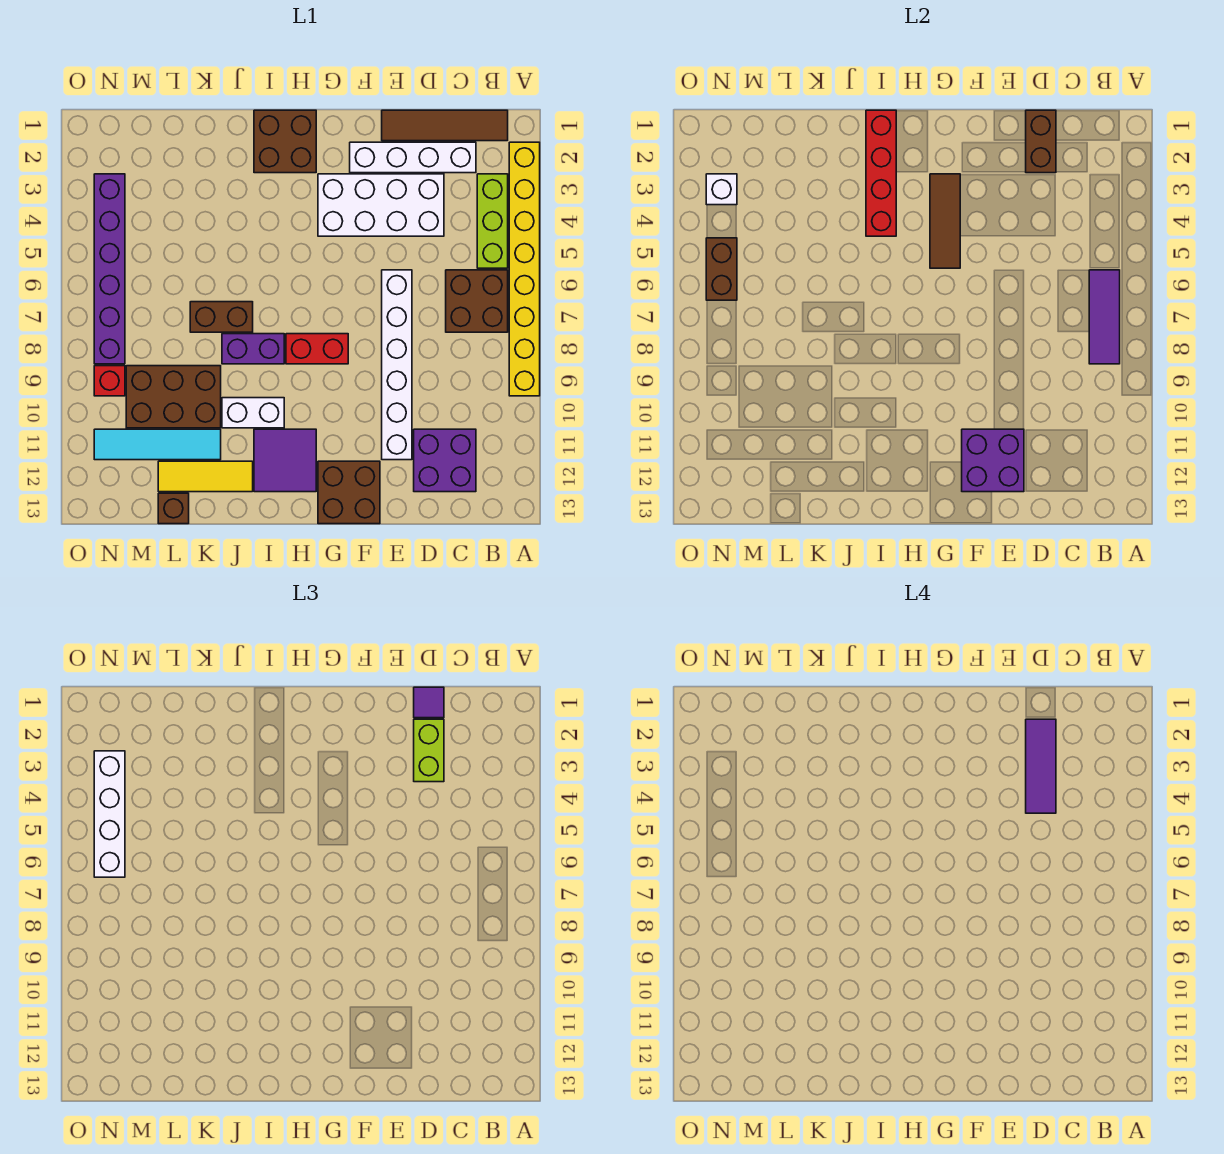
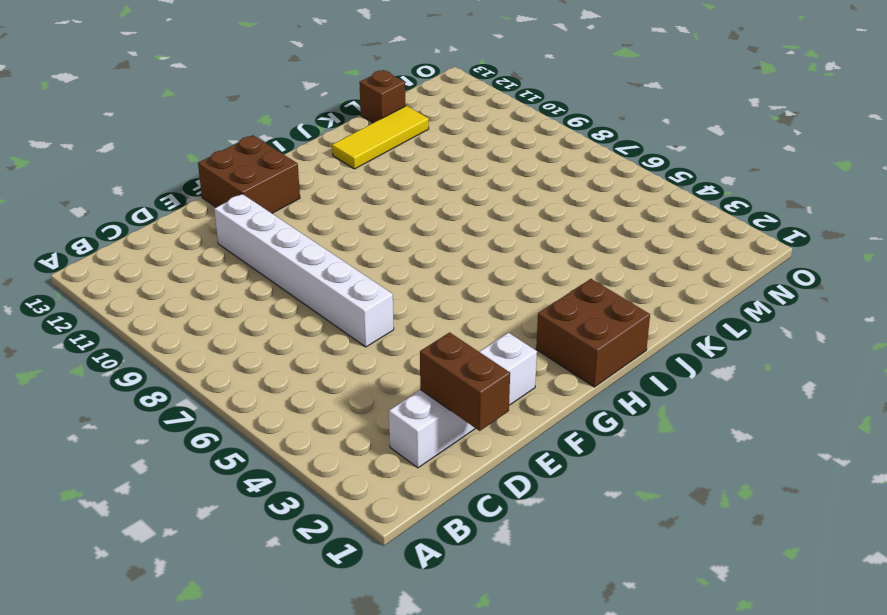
none -> yellow brick A2:A9 level 1
none -> brown tile B1:E1 level 1
none -> lime brick B3:B5 level 1
none -> brown brick B6:C7 level 1

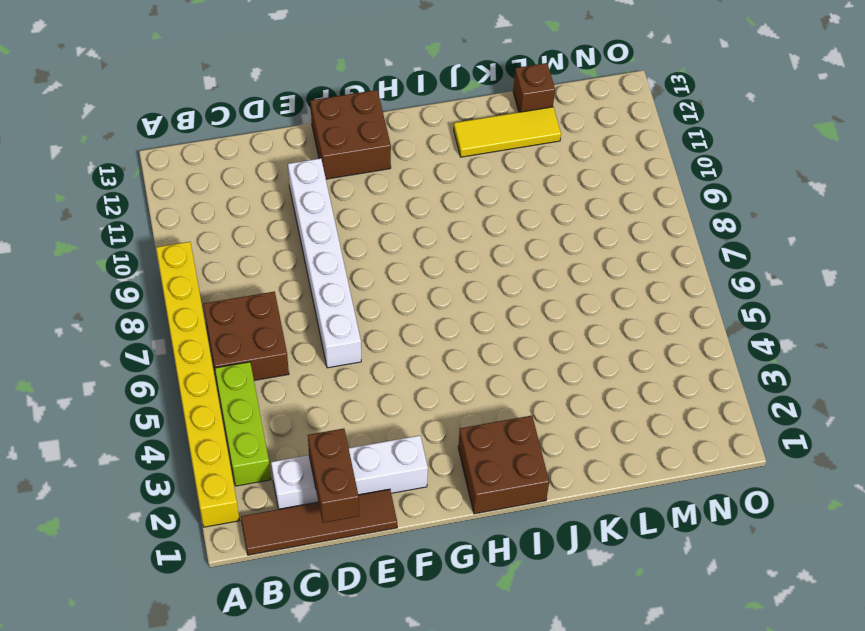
none -> purple brick C11:D12 level 1
none -> white brick D3:G4 level 1
none -> red brick G8:H8 level 1
none -> purple tile H11:I12 level 1

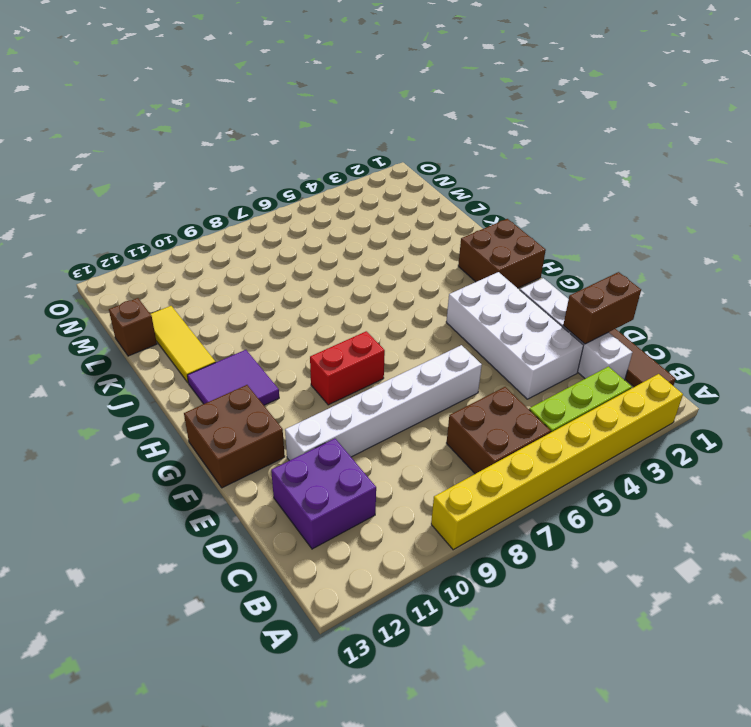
red brick G8:G9 level 1 -> red brick G8:H8 level 1
none -> purple brick I8:J8 level 1
none -> white brick I10:J10 level 1
none -> brown brick J7:K7 level 1
none -> brown brick K9:M10 level 1

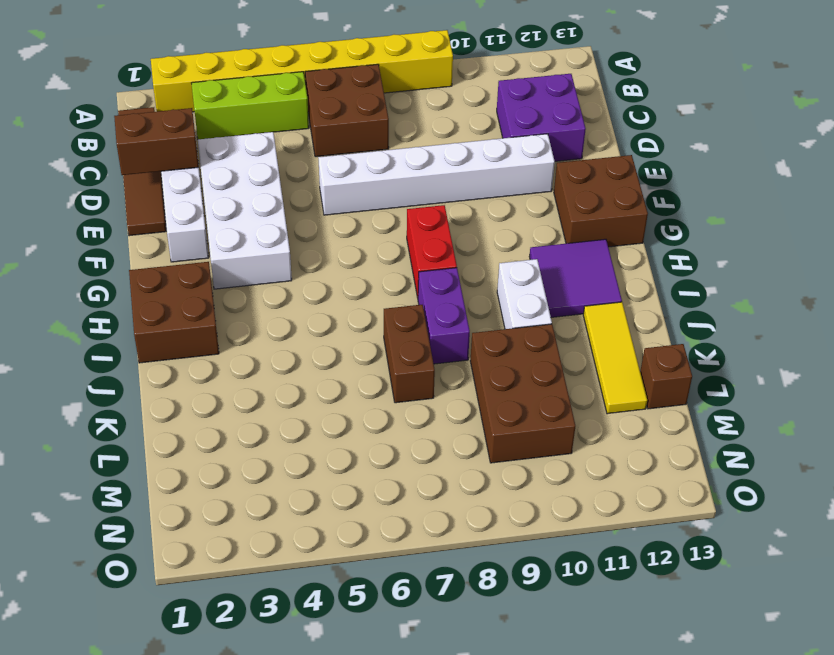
none -> cyan tile K11:N11 level 1
none -> purple brick N3:N8 level 1
none -> red brick N9 level 1
none -> purple tile B6:B8 level 2

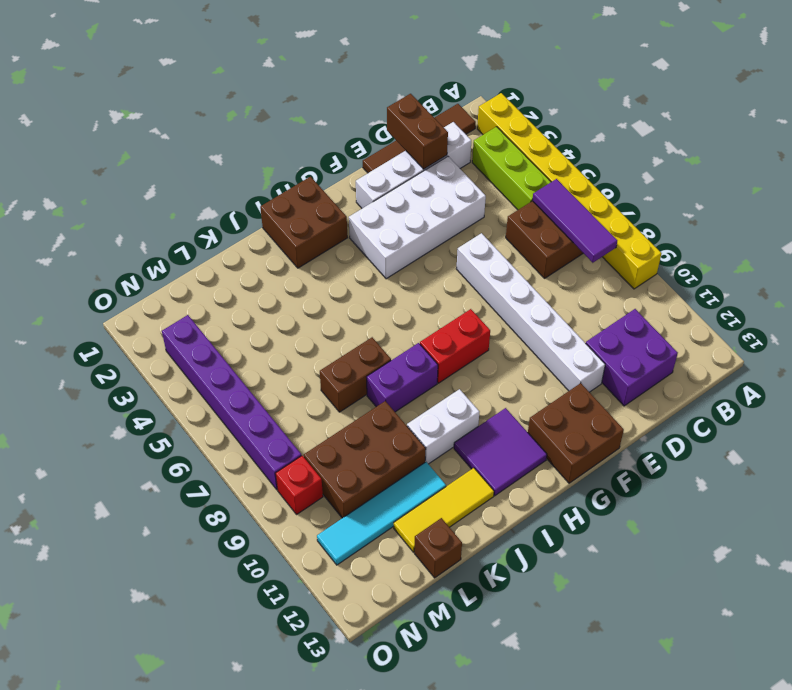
none -> purple brick E11:F12 level 2
none -> brown tile G3:G5 level 2
none -> red brick I1:I4 level 2
none -> white brick N3 level 2

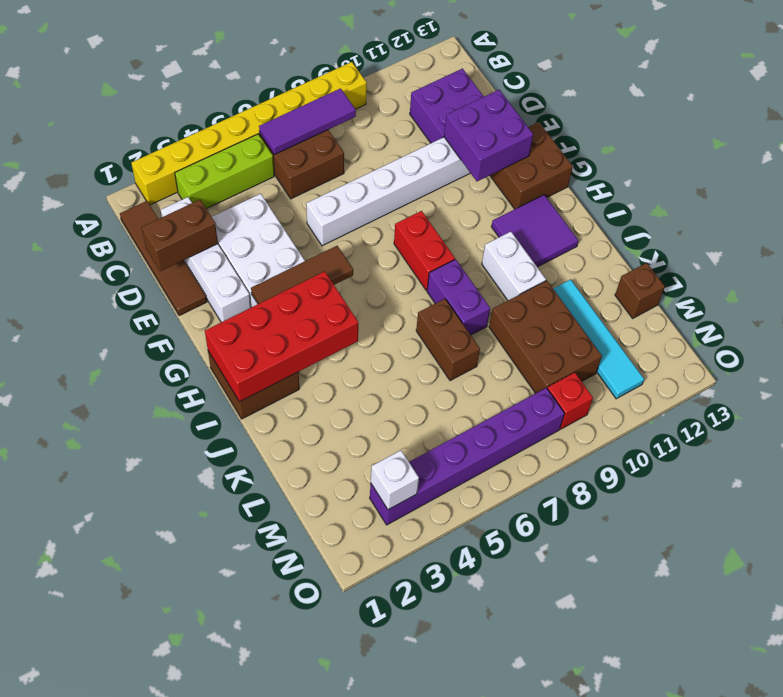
red brick H1:I4 level 2 -> red brick I1:I4 level 2
none -> yellow tile J12:L12 level 1
none -> brown brick N5:N6 level 2
none -> purple tile D1 level 3
none -> lime brick D2:D3 level 3

